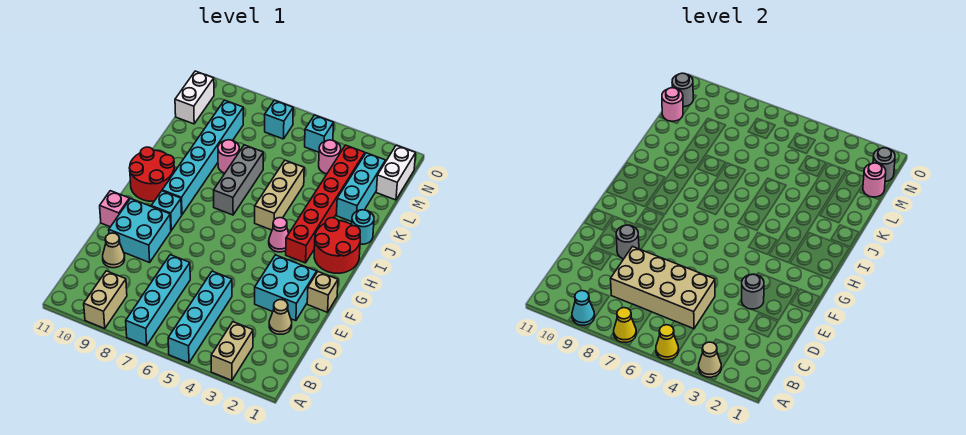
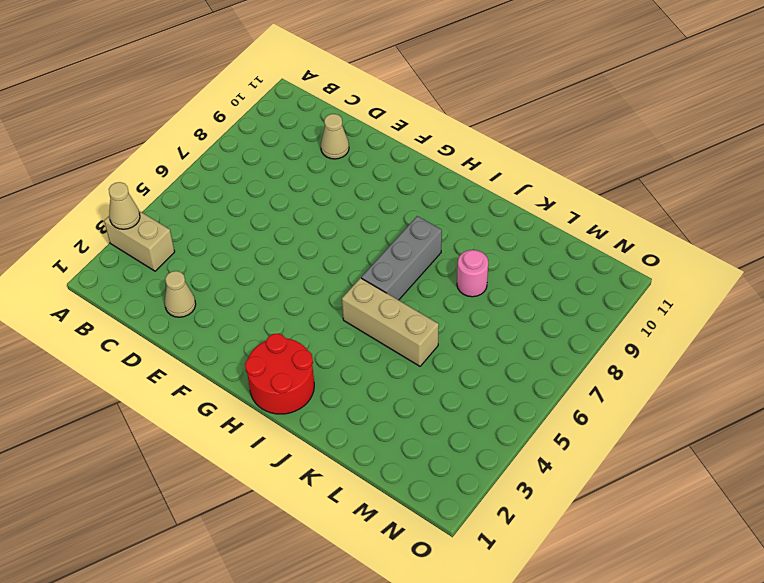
grey brick I6:I8 level 1 -> grey brick I7:K7 level 1
none -> cyan brick A5:D5 level 1
none -> cyan brick A7:D7 level 1
none -> tan brick A9:B9 level 1
none -> cyan brick E2:F3 level 1

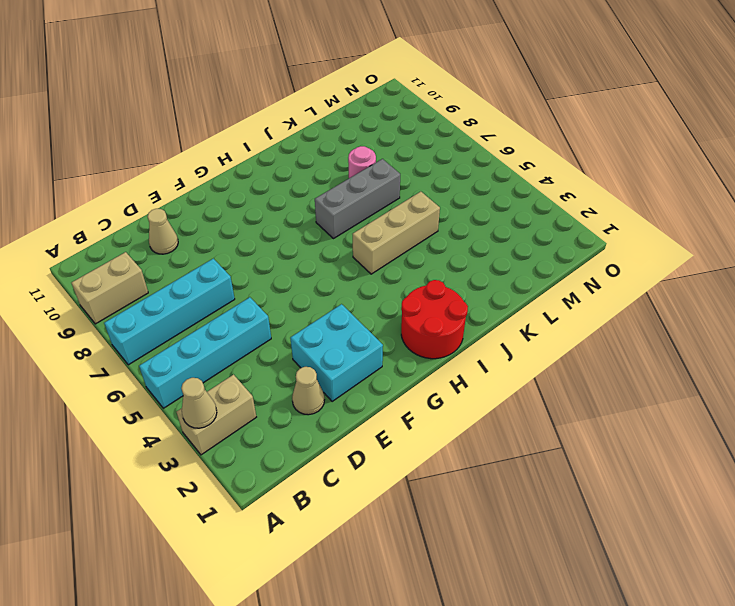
none -> cyan brick E9:F10 level 1
none -> tan brick F1 level 1
none -> pink brick F11 level 1
none -> cyan brick G9 level 1

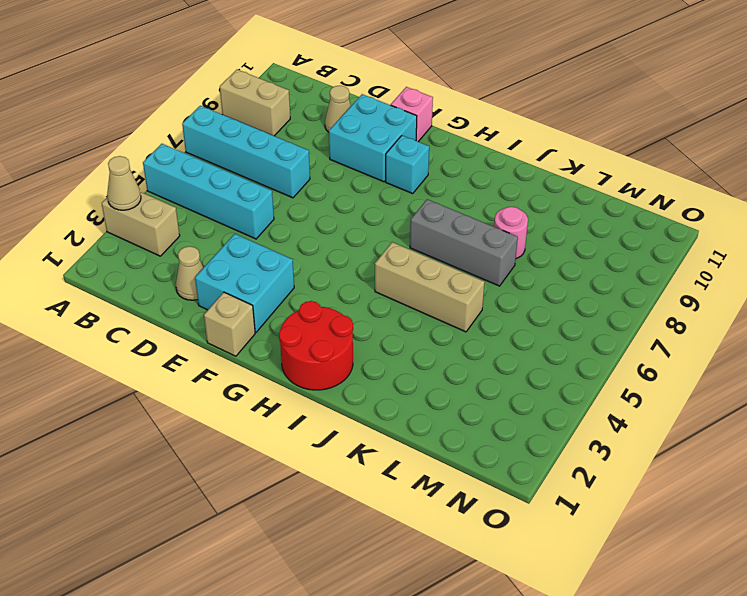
none -> red brick H3:M3 level 1
none -> pink cone H4 level 1
none -> cyan brick H9:M9 level 1
none -> red round brick H10:I11 level 1

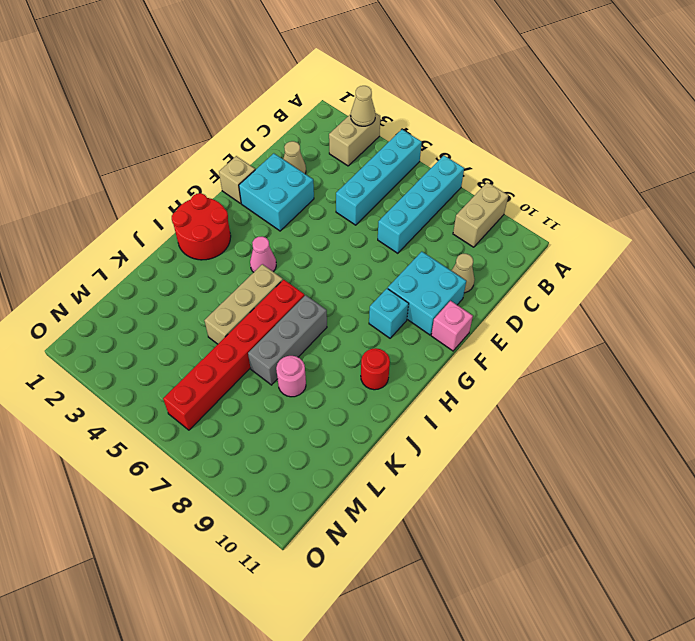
red brick I6:N6 level 1 -> red brick H3:M3 level 1
red round brick I10 level 1 -> red round brick H10:I11 level 1
none -> cyan brick H9:M9 level 1
none -> cyan round brick J1 level 1
none -> cyan brick K2:M2 level 1
none -> white brick M1:N1 level 1

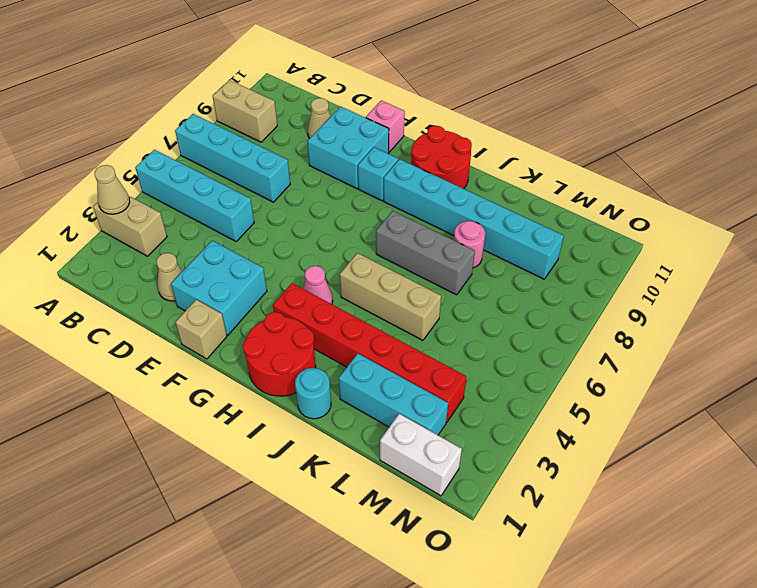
none -> pink round brick M4 level 1
none -> white brick M11:N11 level 1
none -> cyan brick N5 level 1
none -> cyan brick N7 level 1

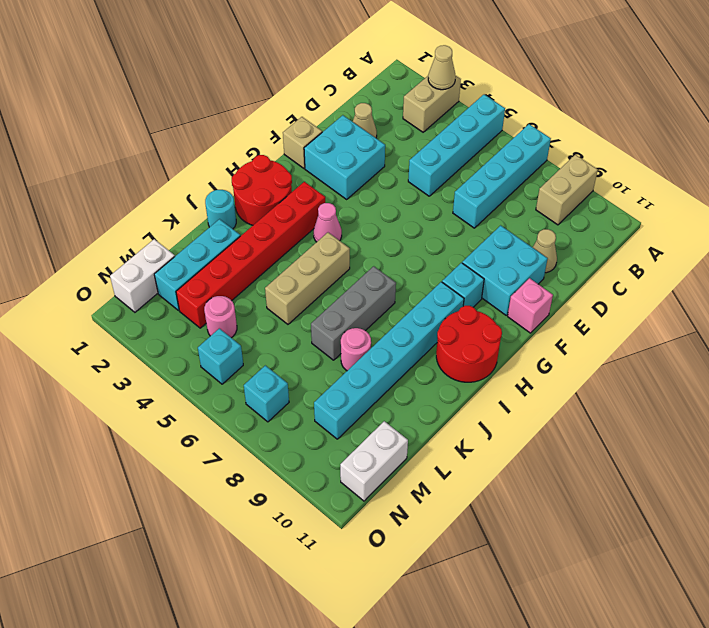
none -> yellow cone A5 level 2
none -> yellow cone A7 level 2
none -> cyan cone A9 level 2
none -> tan brick C5:D8 level 2

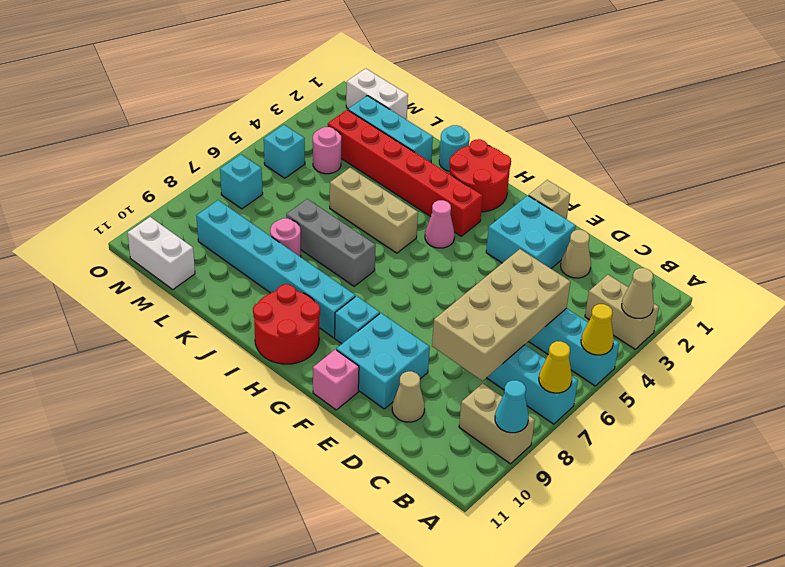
none -> grey round brick E3 level 2
none -> grey round brick E9 level 2
none -> pink round brick M1 level 2
none -> pink round brick M11 level 2

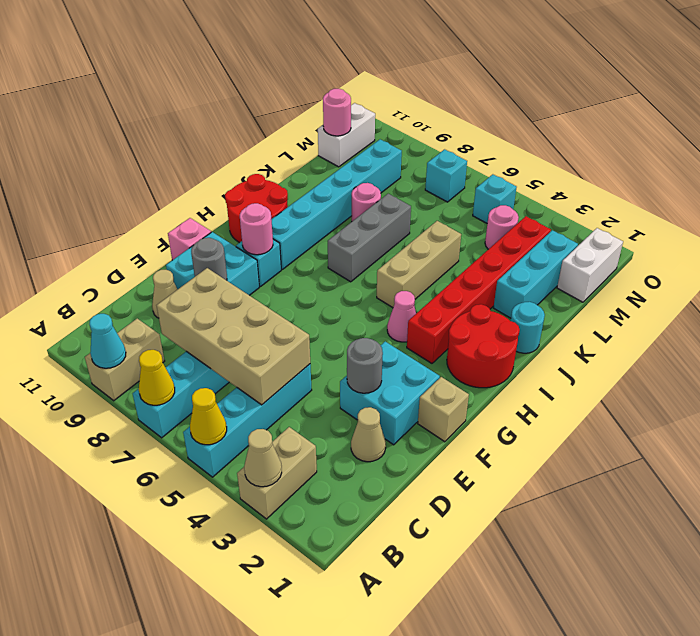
pink round brick G9 level 2 -> pink round brick M1 level 2
none -> grey round brick N1 level 2
none -> grey round brick N11 level 2

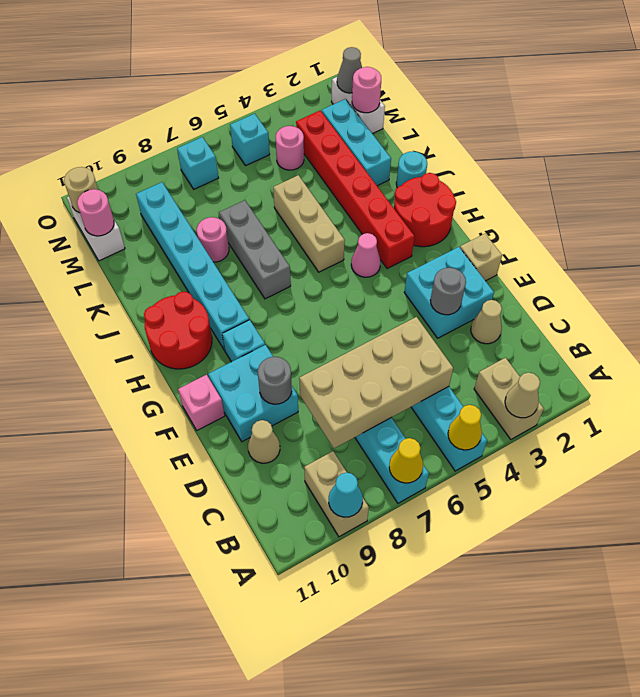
grey cone N1 level 2 -> grey round brick N1 level 2
tan round brick N11 level 2 -> grey round brick N11 level 2

